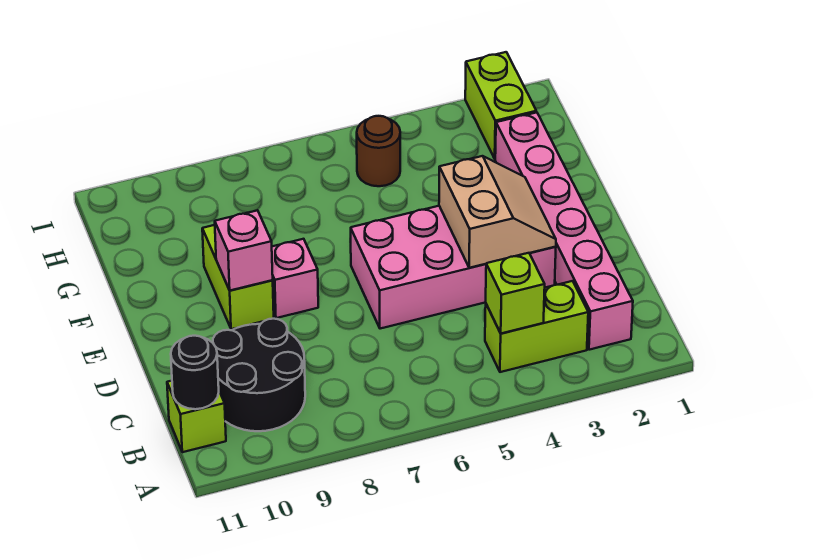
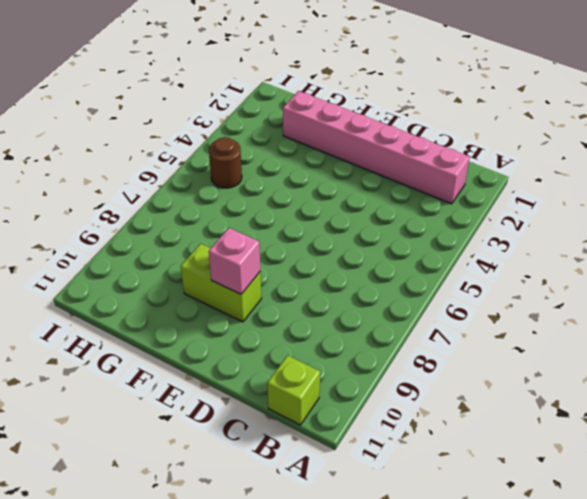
none -> lime brick B3:B4 level 1
none -> black round brick B9:C10 level 1
none -> pink brick D3:E6 level 1

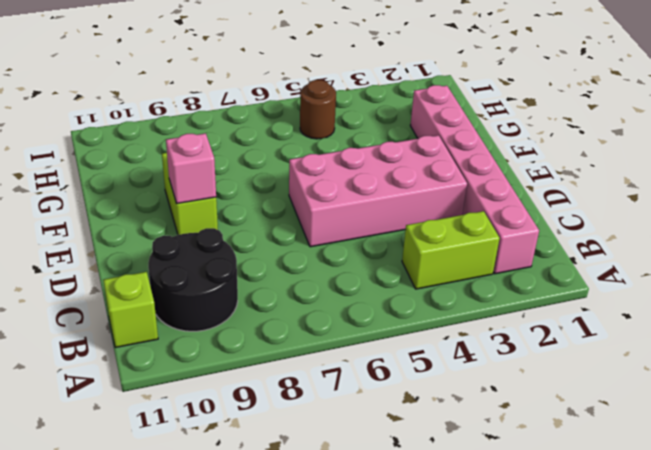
none -> pink brick E8 level 1
none -> lime brick H2:I2 level 1
none -> lime brick B4 level 2

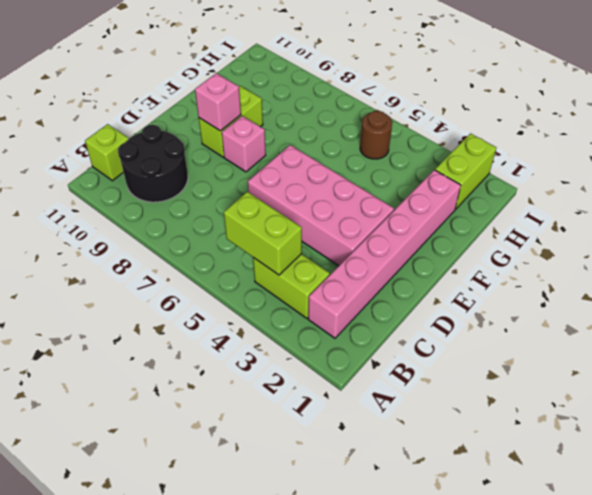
lime brick B4:B5 level 2 -> lime brick B4 level 2
none -> black round brick B11 level 2
none -> tan slope D3:E4 level 2 top 4

